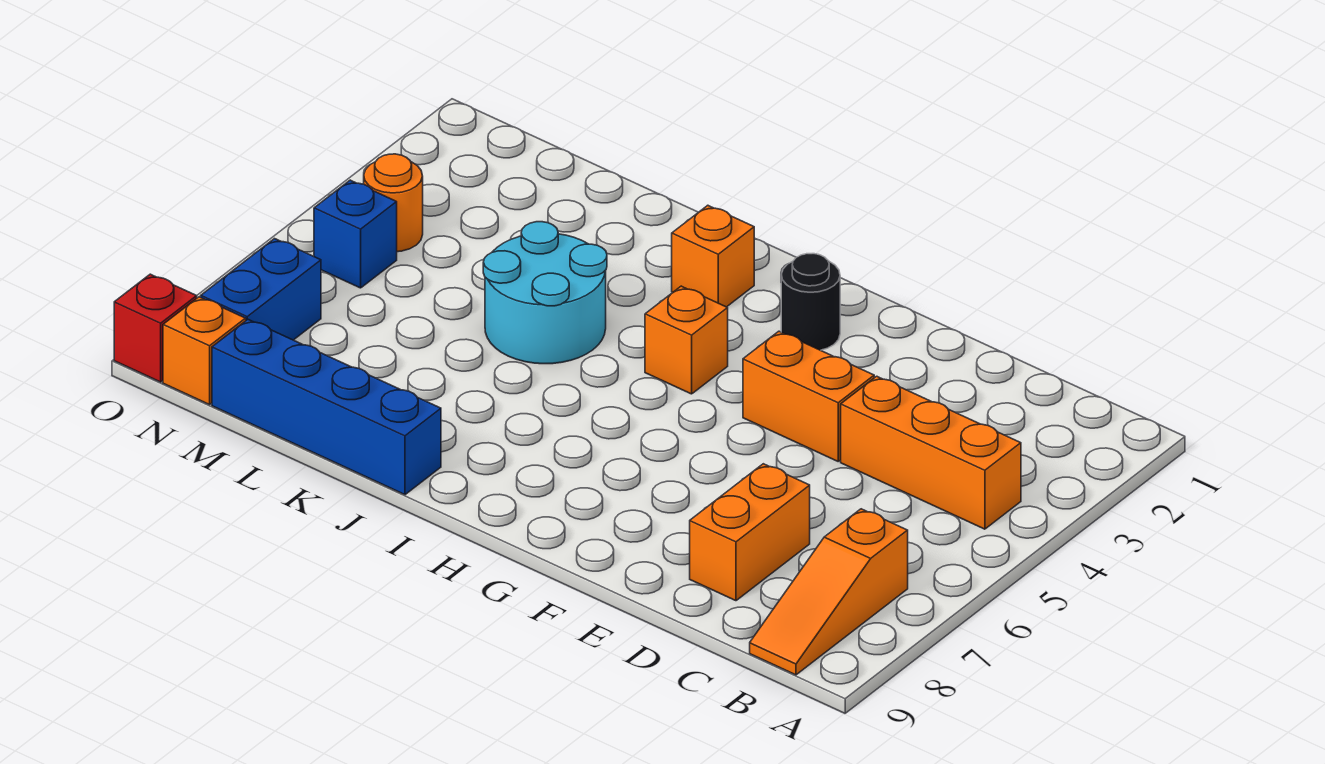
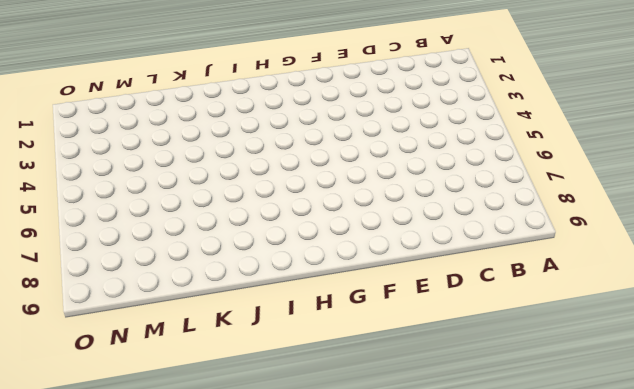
none -> orange brick B4:D4 level 1
none -> orange slope B7:B9 level 1 top 7
none -> orange brick D7:D8 level 1

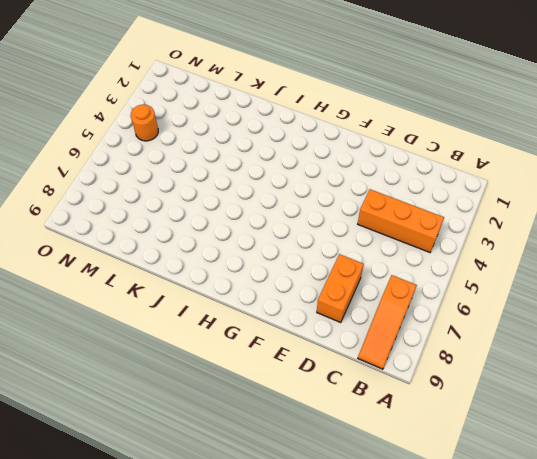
none -> orange brick E4:F4 level 1
none -> black round brick G2 level 1
none -> orange brick H4 level 1

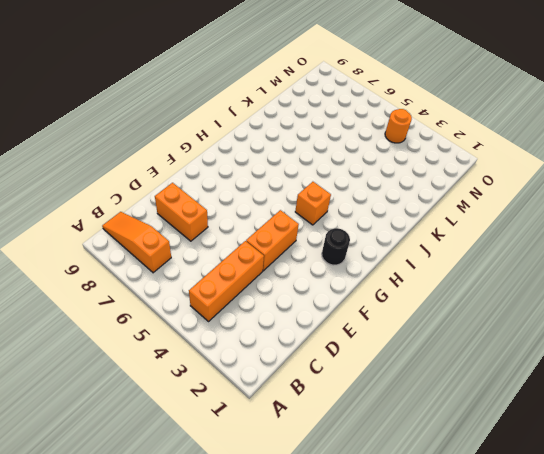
none -> orange brick I2 level 1
none -> cyan round brick J4:K5 level 1
none -> blue brick J9:M9 level 1

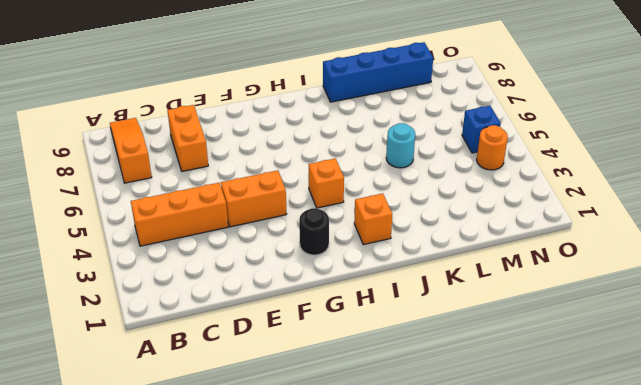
cyan round brick K5 level 1 -> cyan round brick J4:K5 level 1
none -> blue brick N7:N8 level 1
none -> orange brick N9 level 1
none -> red brick O9 level 1

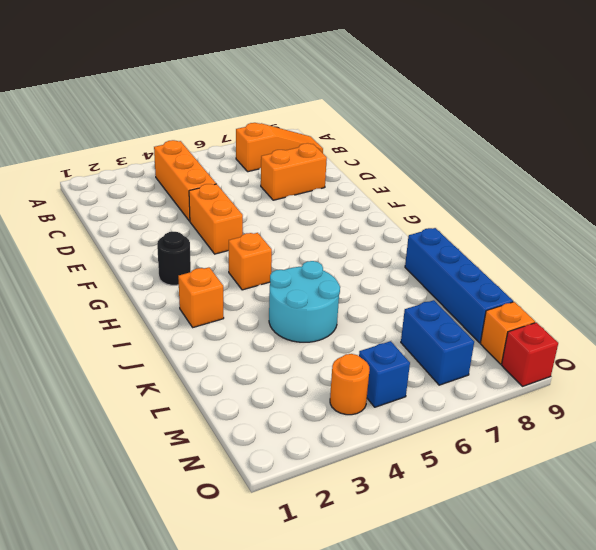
blue brick M7:N7 level 1 -> blue brick N7:N8 level 1

